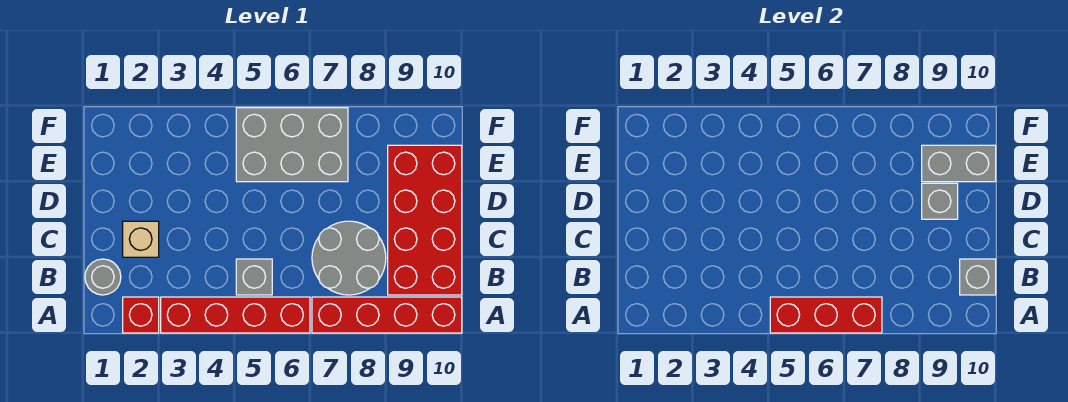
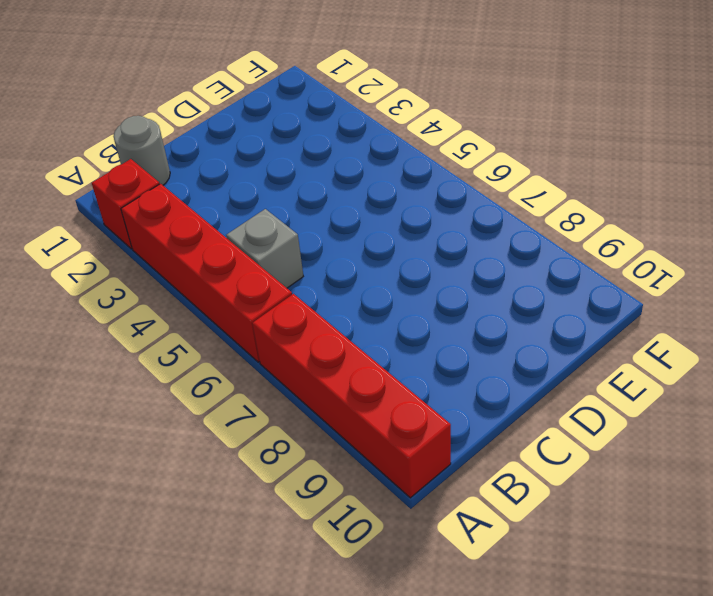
none -> grey round brick B7:C8 level 1
none -> red brick B9:E10 level 1
none -> tan brick C2 level 1

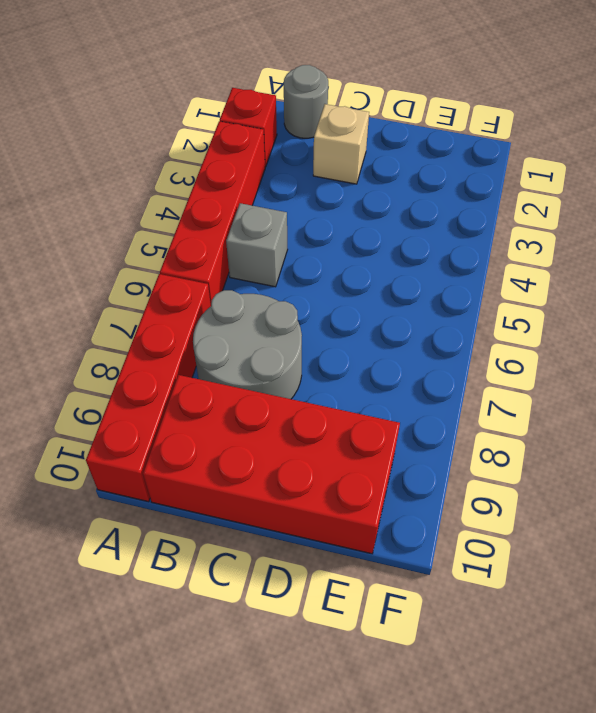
none -> grey brick E5:F7 level 1
none -> red brick A5:A7 level 2
none -> grey brick B10 level 2

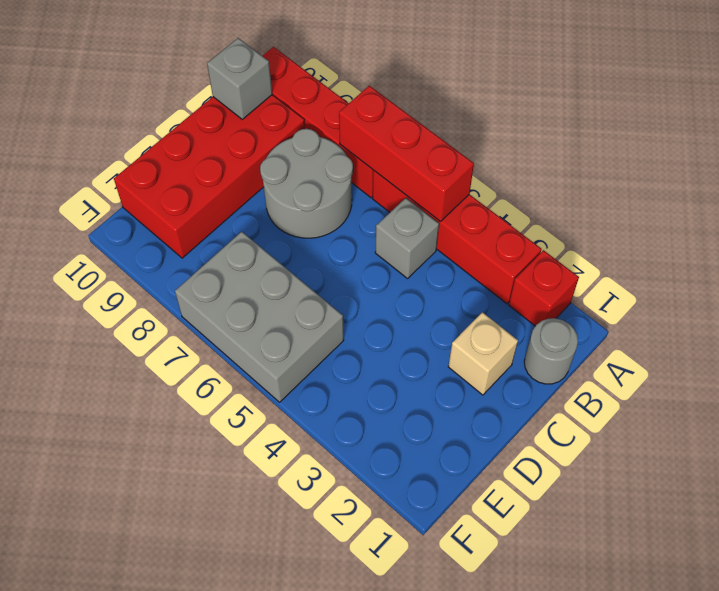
none -> grey brick D9 level 2
none -> grey brick E9:E10 level 2

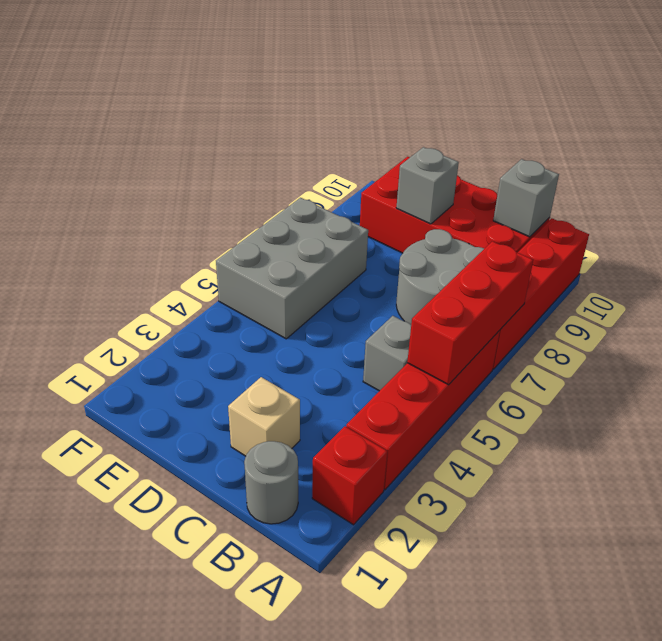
none -> grey brick E9:E10 level 2

